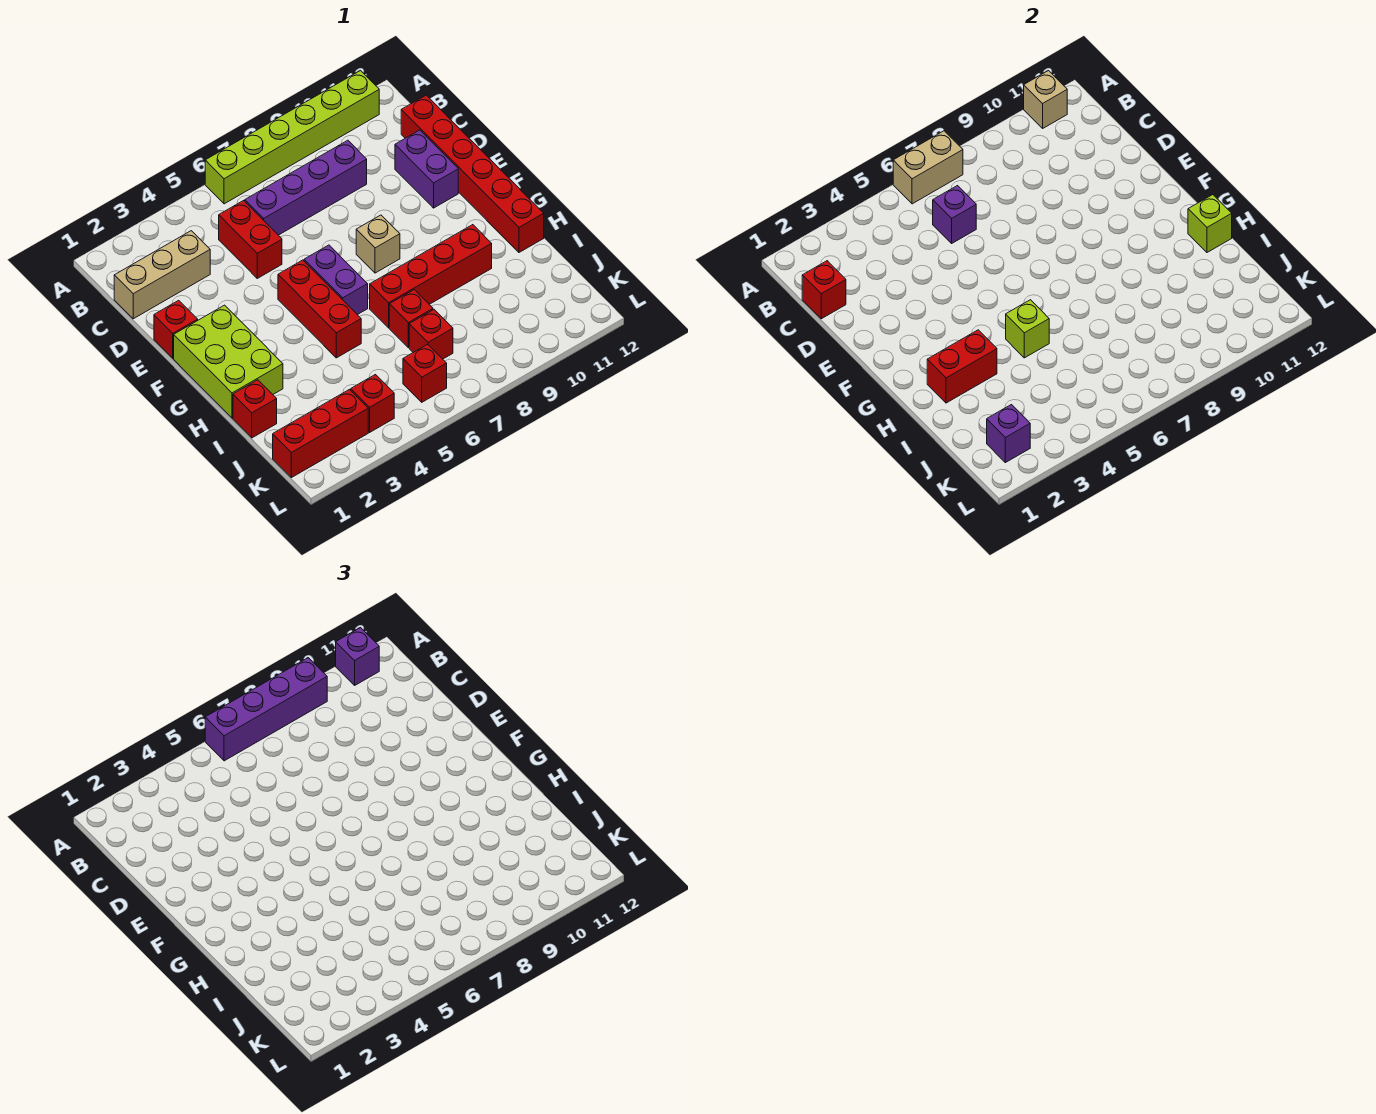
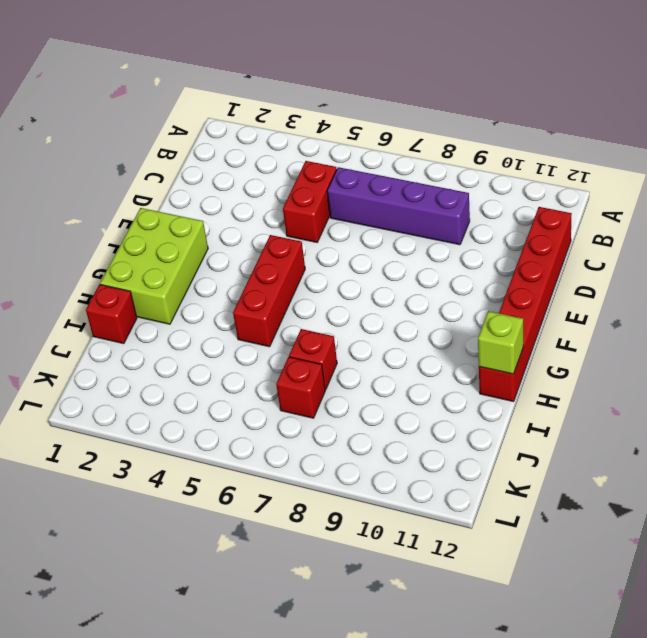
none -> lime brick A6:A11 level 1
none -> tan brick C1:C3 level 1
none -> purple brick D11:E11 level 1

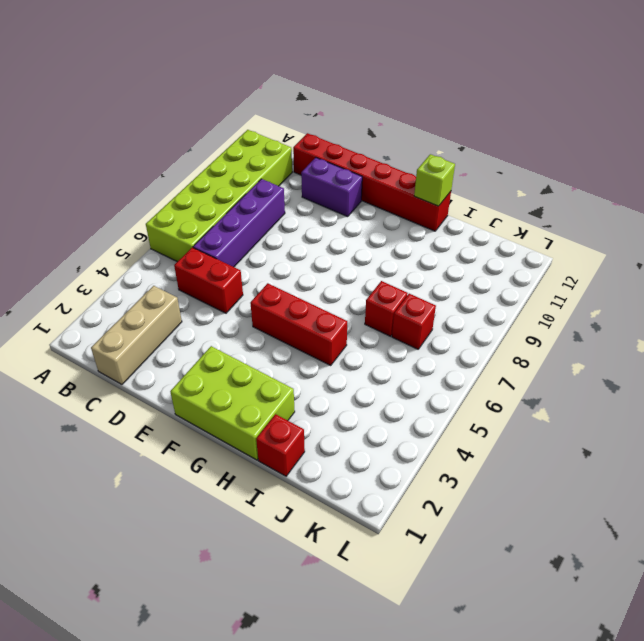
lime brick A6:B11 level 1 -> lime brick A6:A11 level 1
none -> red brick E1 level 1
none -> purple brick F6:G6 level 1
none -> tan brick F8 level 1

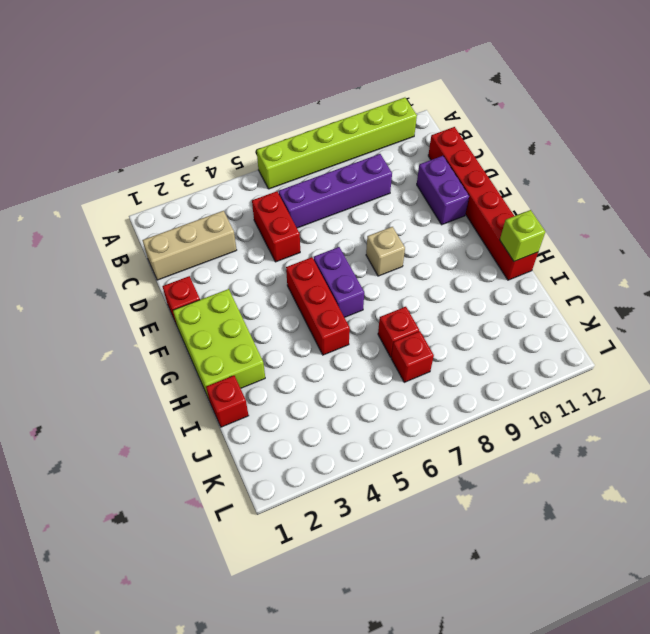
none -> red brick H7:H10 level 1
none -> red brick K1:K3 level 1
none -> red brick K4 level 1

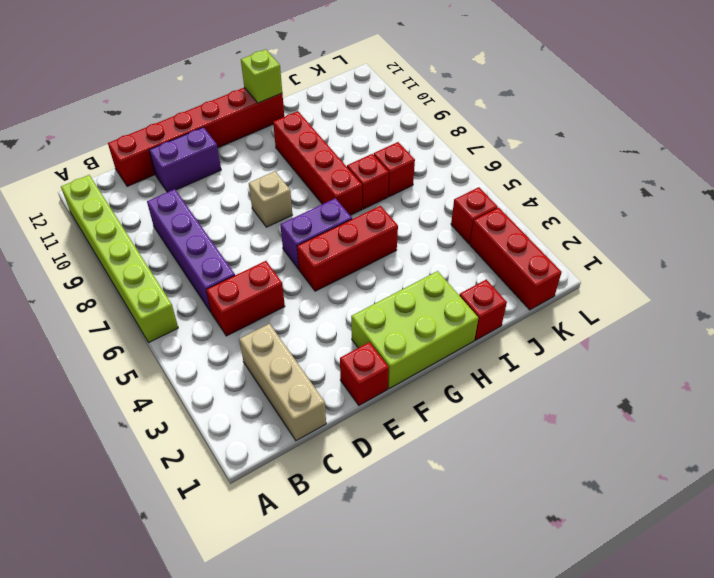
none -> red brick K6 level 1
none -> tan brick A6:A7 level 2
none -> tan brick A11 level 2

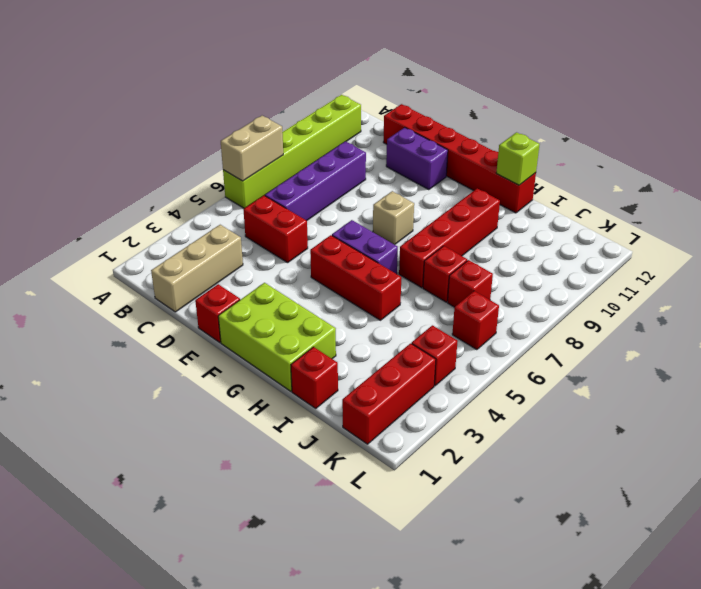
none -> tan brick A11 level 2
none -> red brick C1 level 2
none -> purple brick C6 level 2

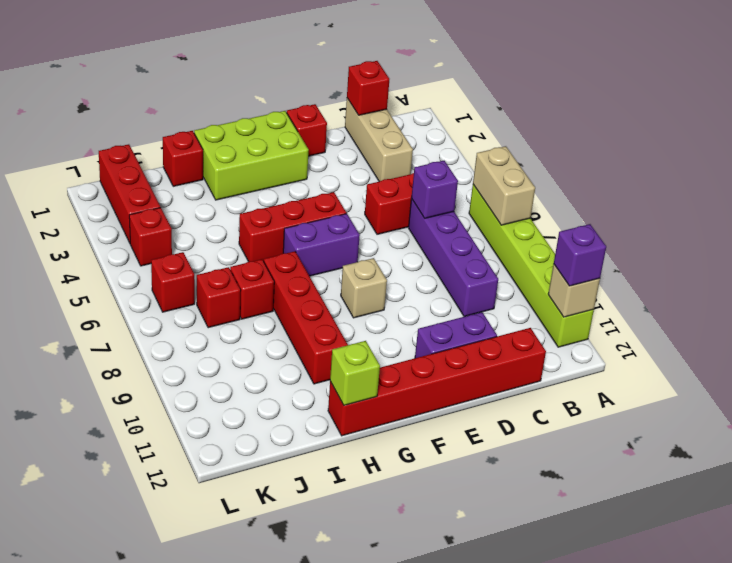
none -> red brick H2:H3 level 2
none -> lime brick H5 level 2
none -> purple brick K2 level 2

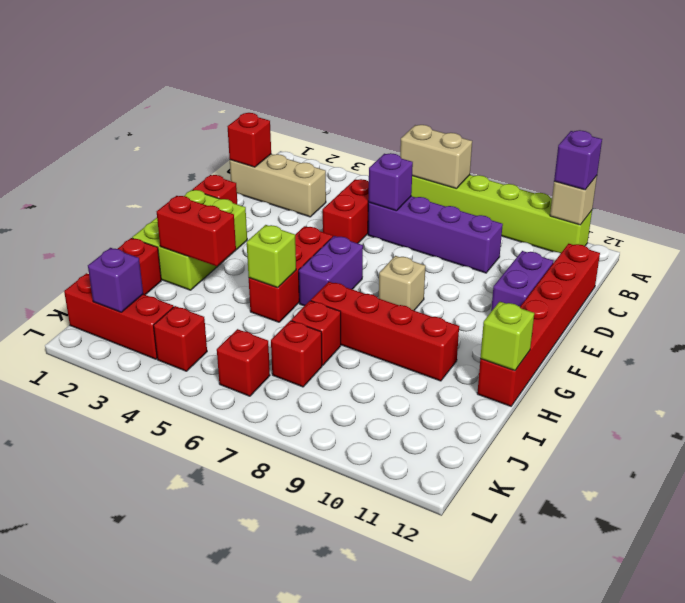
none -> purple brick A6:A9 level 3

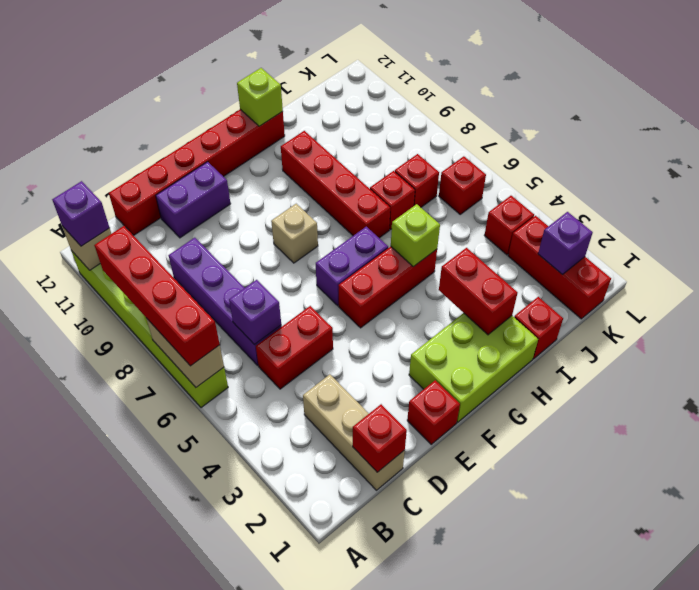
red brick A6:A9 level 3 -> purple brick A6:A9 level 3

